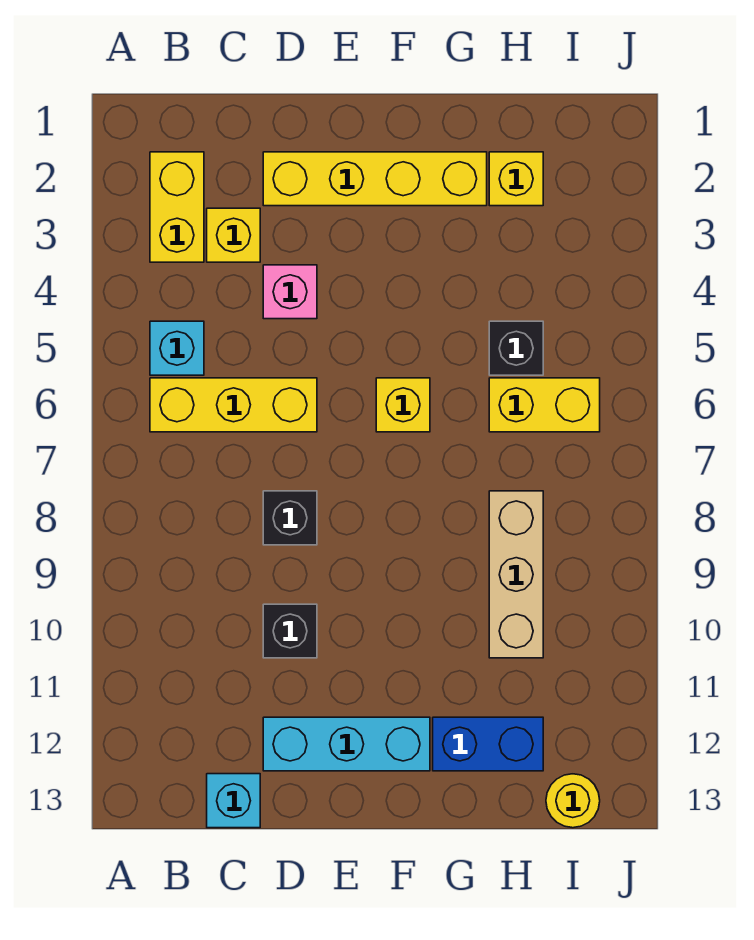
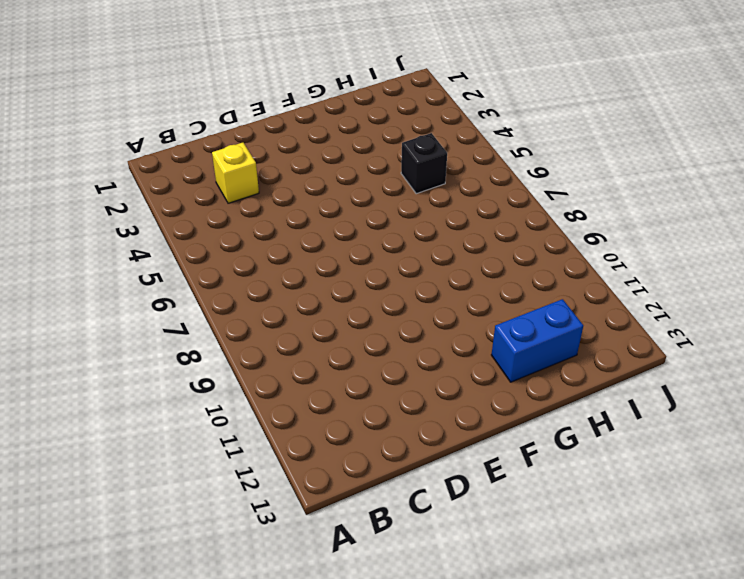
none -> yellow brick B2:B3 level 1
none -> cyan brick B5 level 1
none -> yellow brick B6:D6 level 1

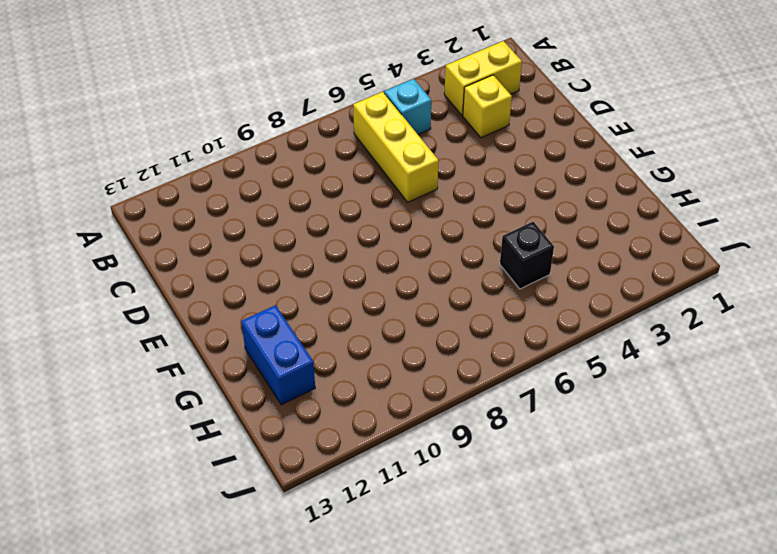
none -> cyan brick C13 level 1
none -> yellow brick D2:G2 level 1
none -> pink brick D4 level 1

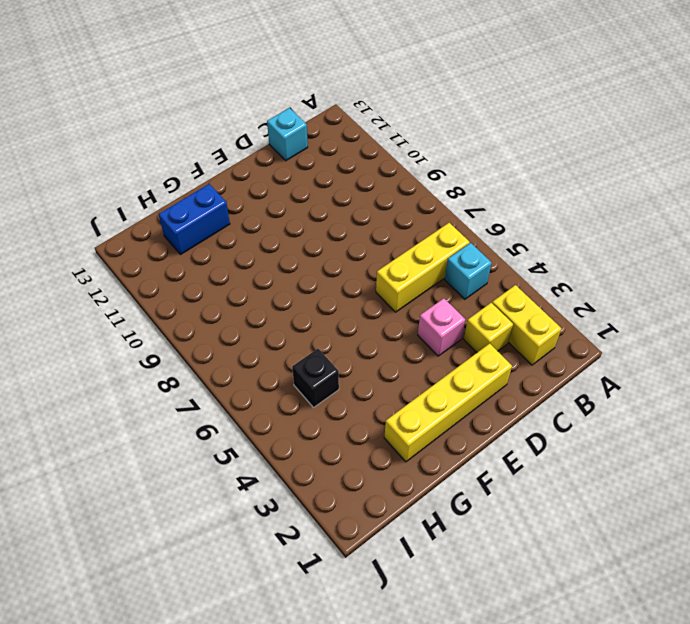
none -> black brick D8 level 1
none -> black brick D10 level 1
none -> cyan brick D12:F12 level 1

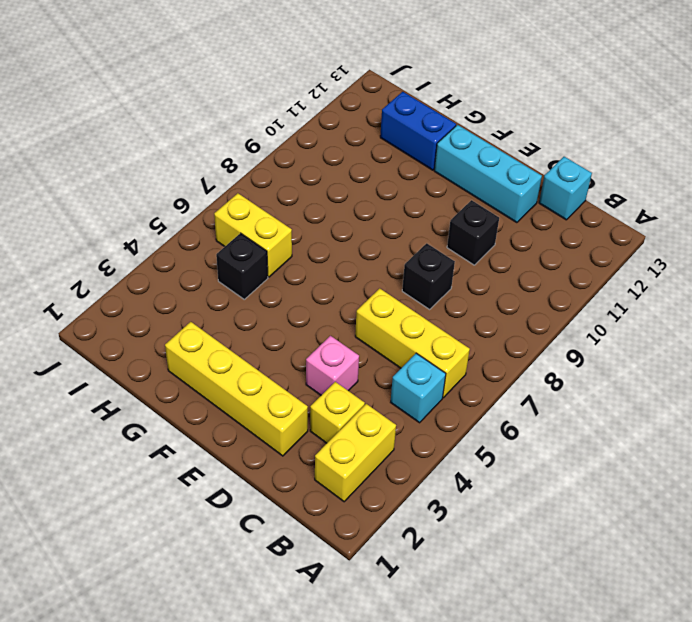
none -> yellow brick F6 level 1
none -> yellow brick H2 level 1
none -> tan brick H8:H10 level 1

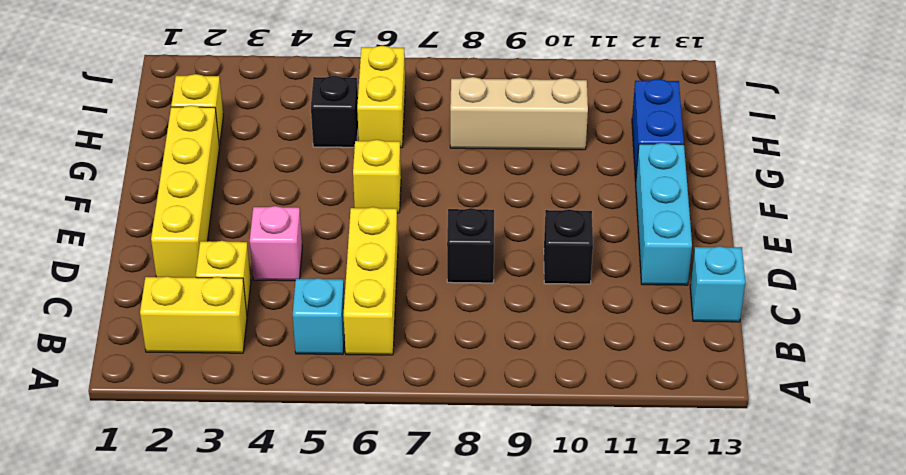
none -> yellow round brick I13 level 1

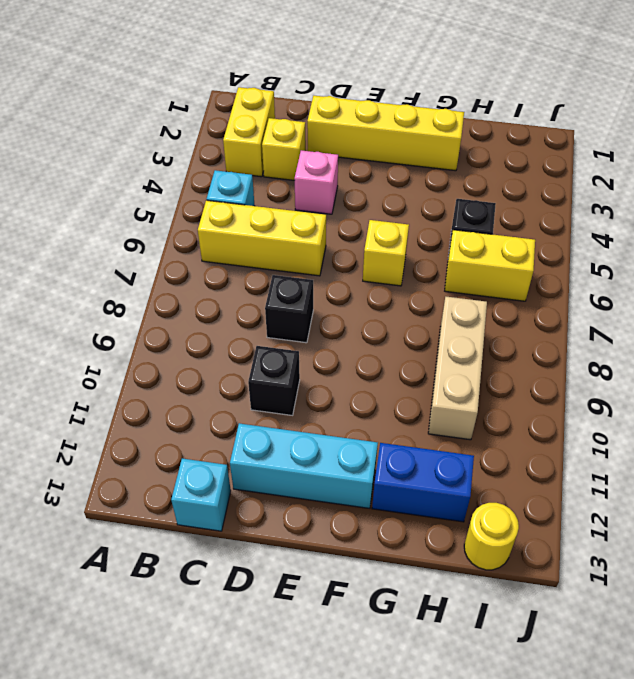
none -> yellow brick H2 level 1

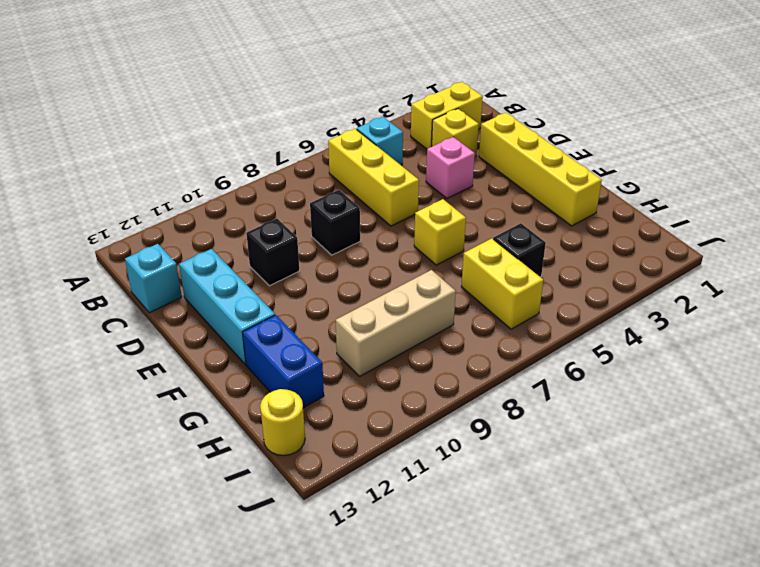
none -> yellow brick H2 level 1

